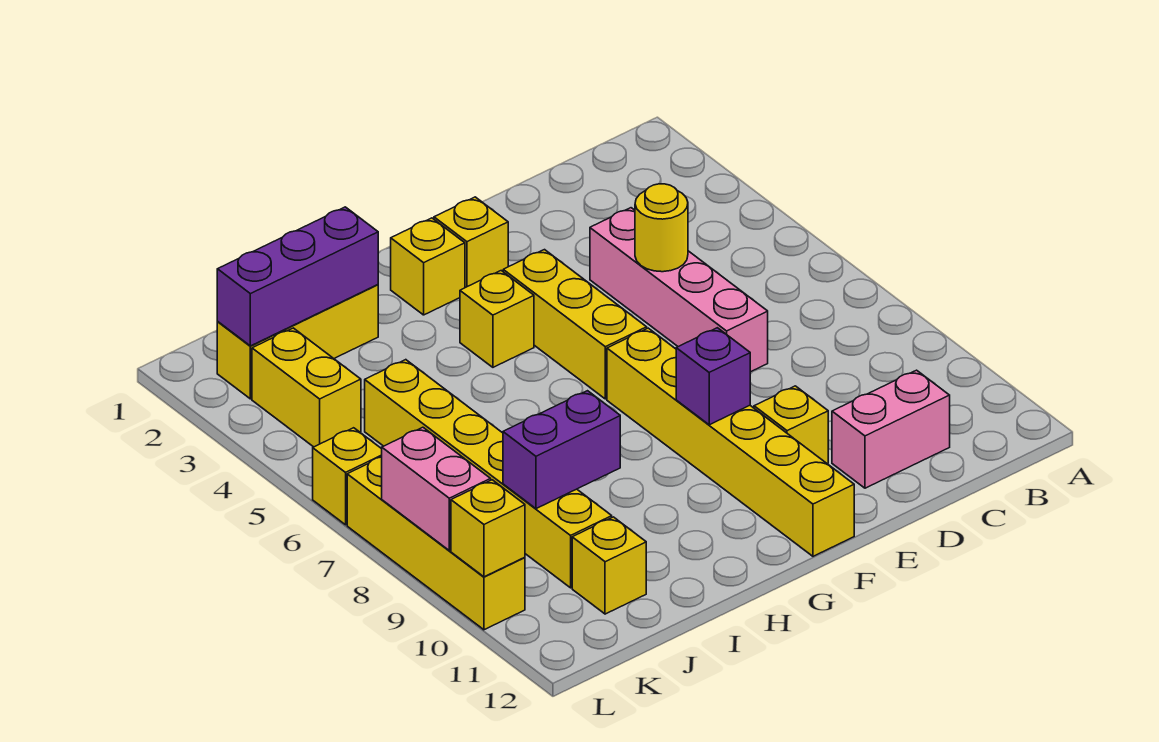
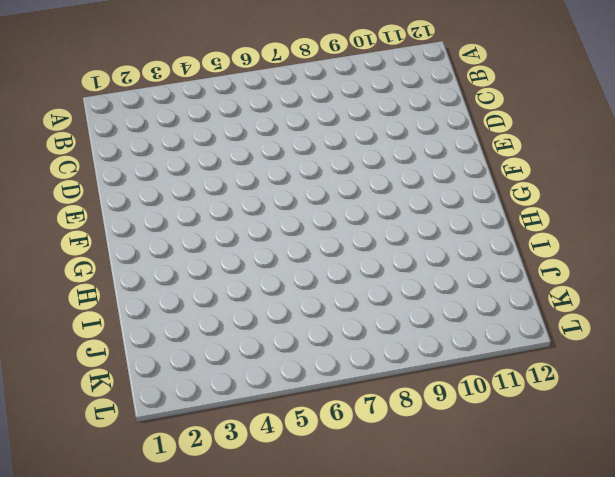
none -> pink brick C11:D11 level 1
none -> pink brick D4:D7 level 1
none -> yellow brick E10 level 1

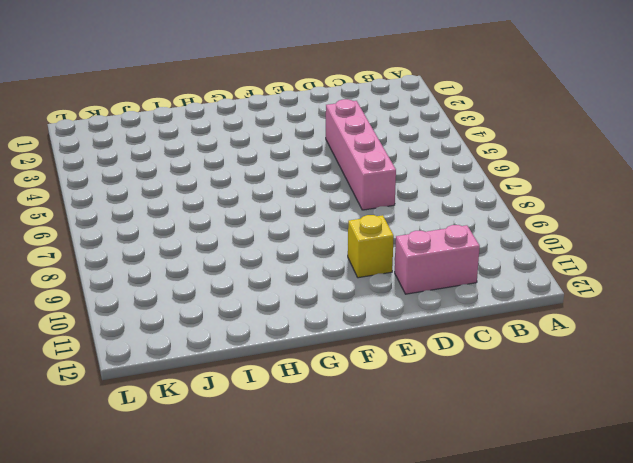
none -> yellow brick F2 level 1
none -> yellow brick F4:F6 level 1
none -> yellow brick F7:F12 level 1

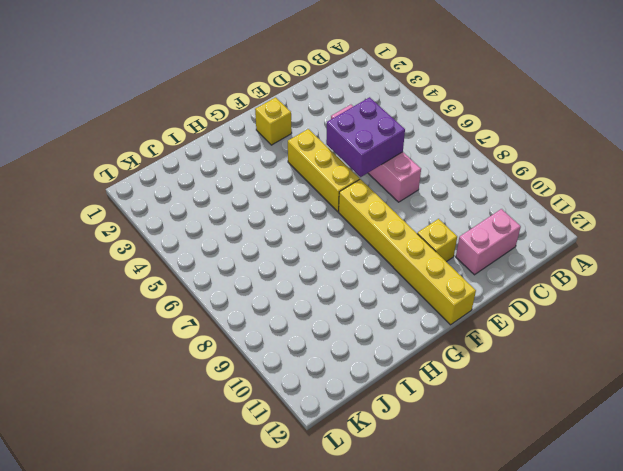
purple brick D5:E6 level 2 -> yellow round brick D5 level 2
none -> yellow brick G2 level 1
none -> yellow brick G4 level 1
none -> yellow brick I2:K2 level 1

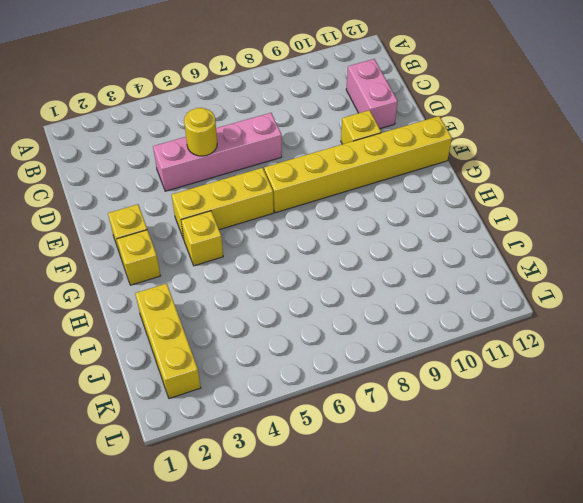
none -> yellow brick J5:J10 level 1
none -> yellow brick J11 level 1
none -> yellow brick K3:K4 level 1

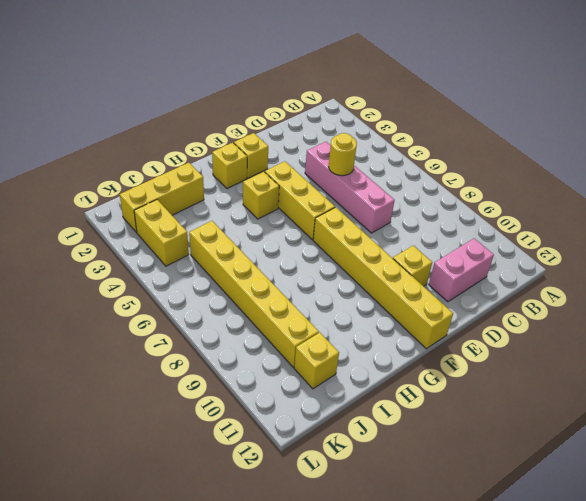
none -> yellow brick L6 level 1
none -> yellow brick L7:L10 level 1
none -> purple brick F9 level 2

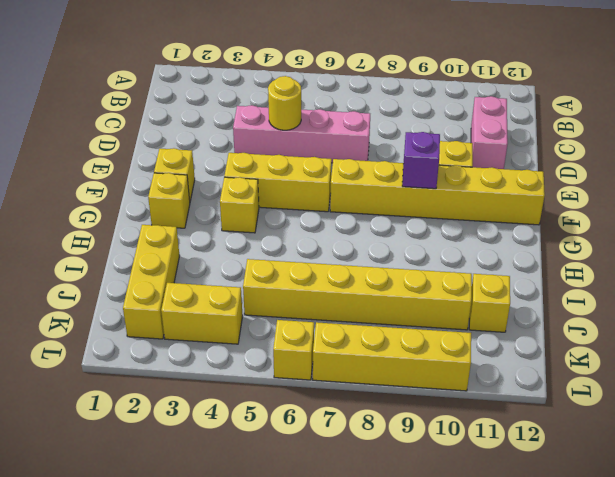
none -> purple brick I2:K2 level 2
none -> purple brick I9:J9 level 2
none -> pink brick L8:L9 level 2

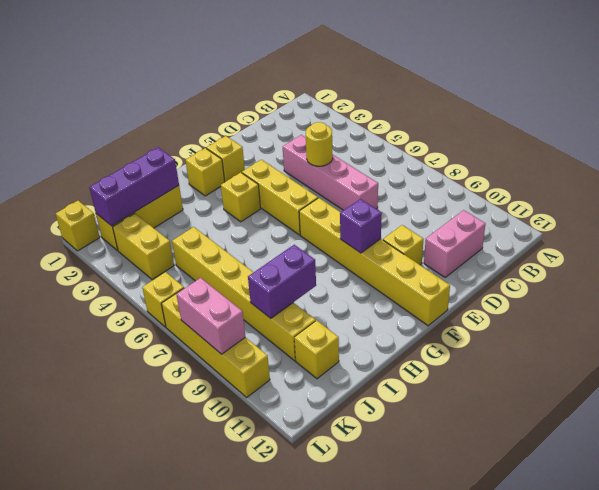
yellow brick L1 level 1 -> yellow brick L10 level 2

